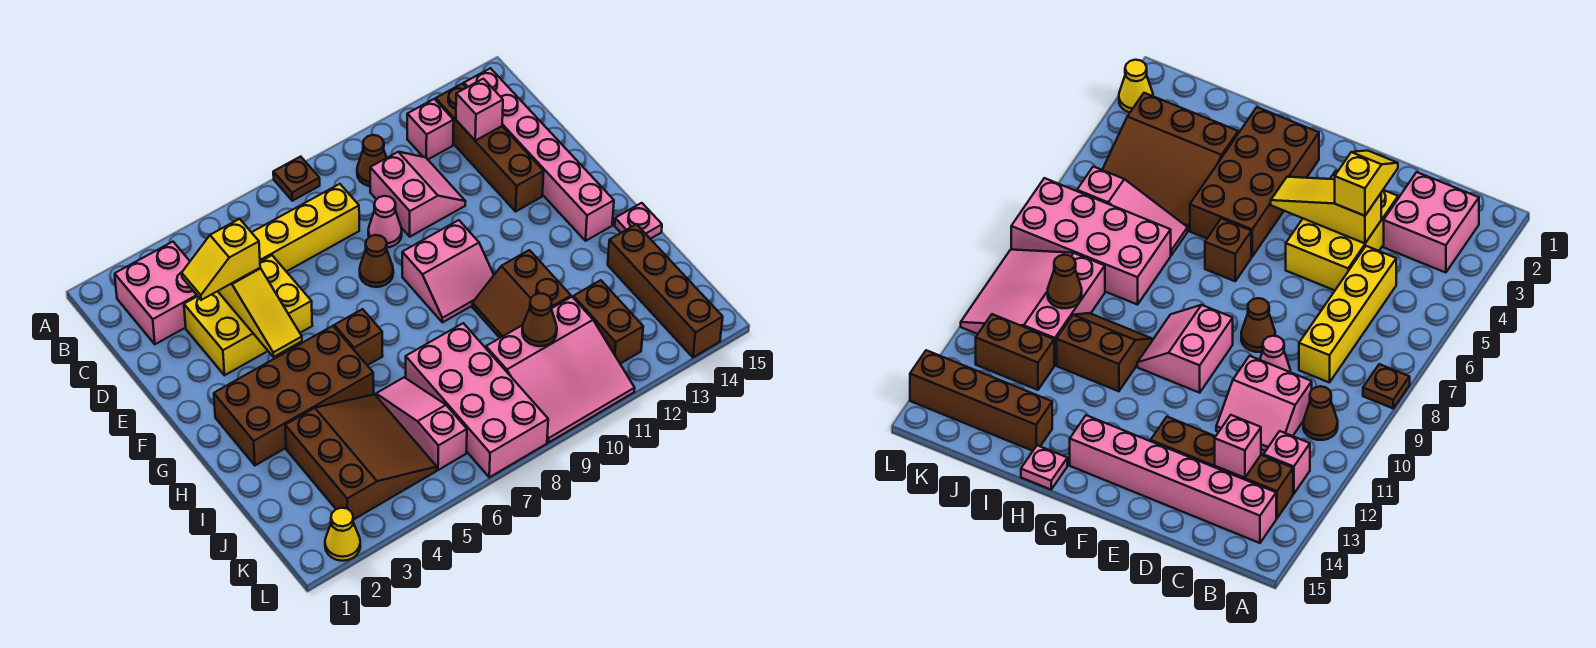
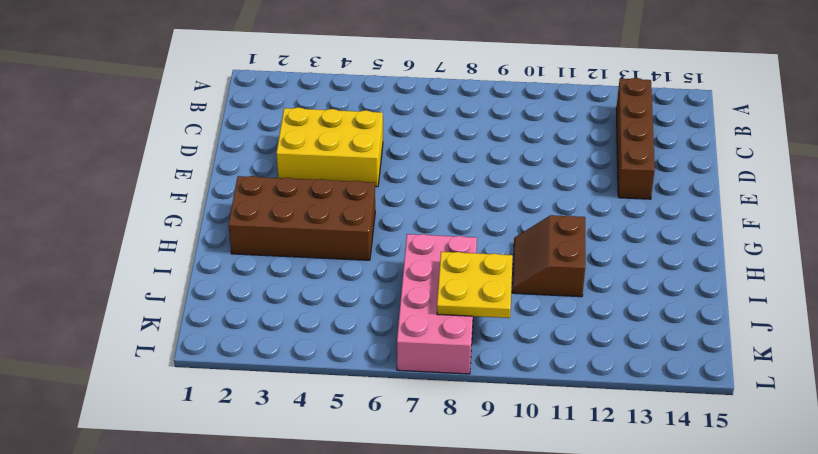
yellow plate J8:K9 level 2 -> none
none -> brown plate A8 level 1
none -> pink brick B2:C3 level 1
none -> brown cone B10 level 1

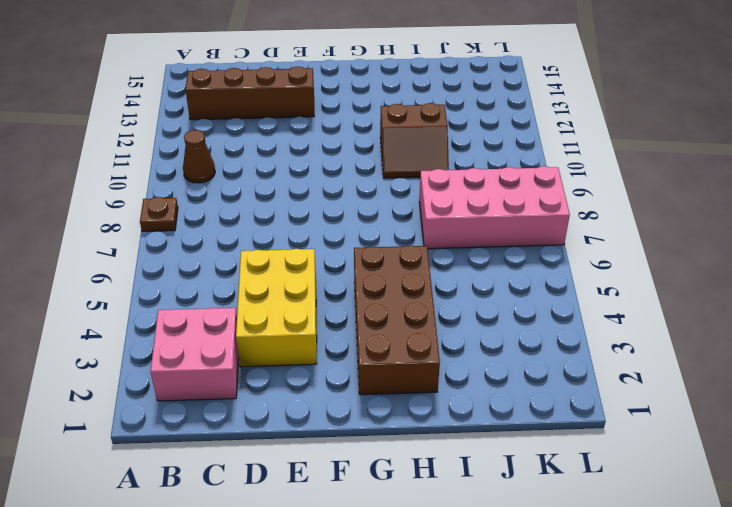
none -> pink brick B12 level 1
none -> pink brick B14:G14 level 1
none -> yellow brick C5:C8 level 1

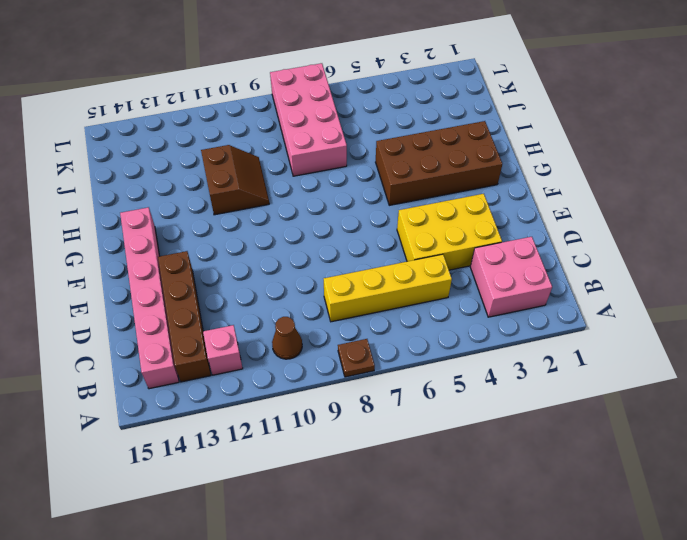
none -> pink slope C10:D11 level 1 top 10
none -> pink cone D9 level 1
none -> brown cone E8 level 1

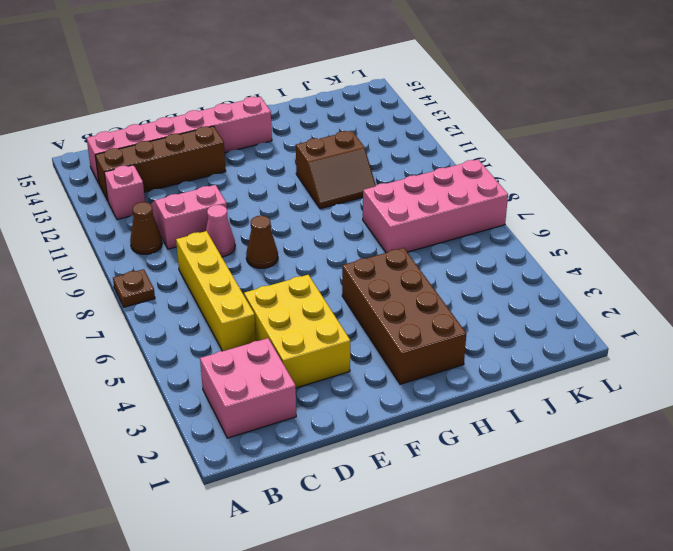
none -> pink slope F9:G10 level 1 top F
none -> brown brick G6 level 1
none -> pink plate H15 level 1

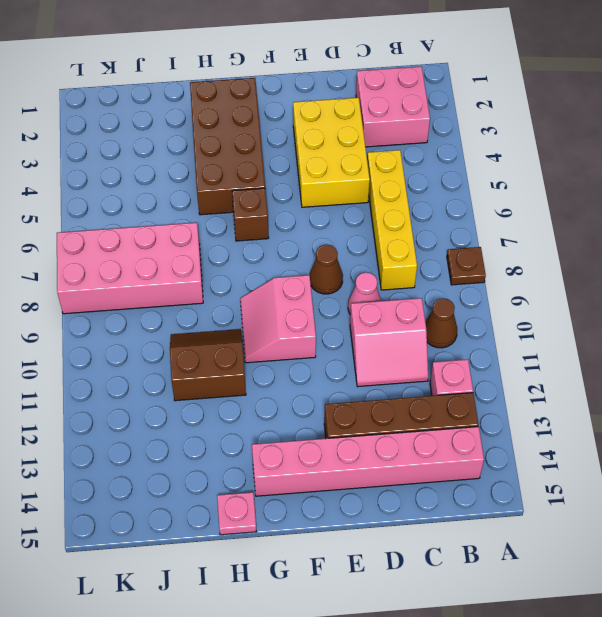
none -> brown slope I3:K5 level 1 top 3
none -> pink slope I6:K6 level 1 top K
none -> brown brick I14:L14 level 1

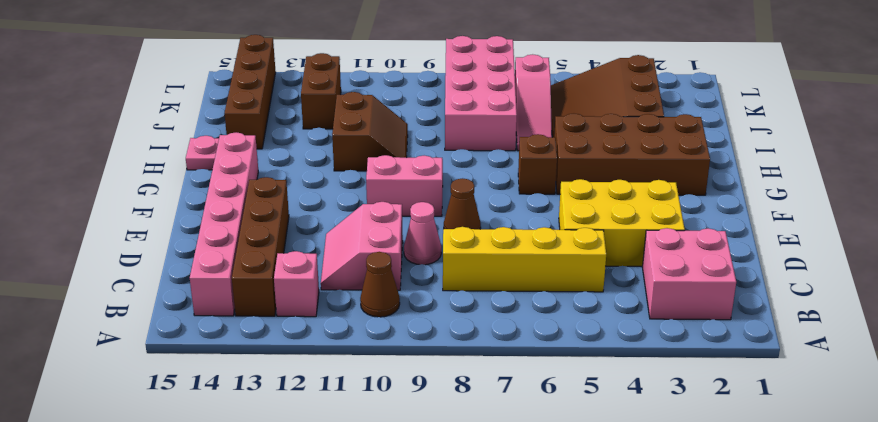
none -> brown plate A8 level 1
none -> pink slope J9:L11 level 1 top J
none -> yellow cone L2 level 1

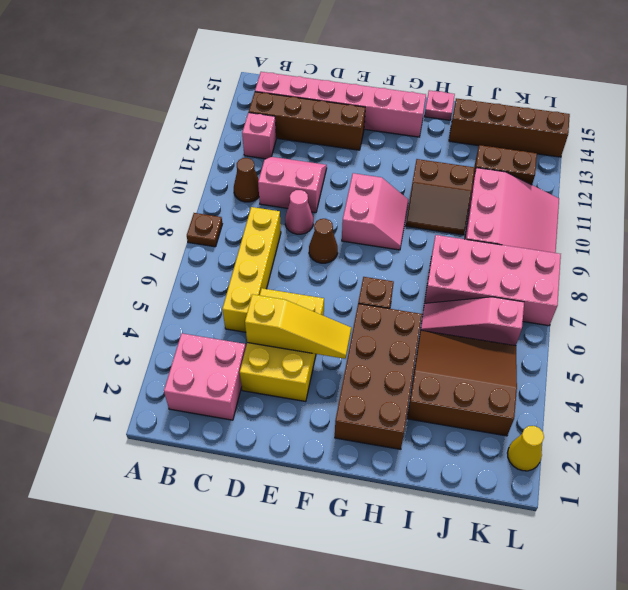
none -> pink brick C13 level 2
none -> brown cone J10 level 2
none -> yellow slope D3:D4 level 3 top 4

